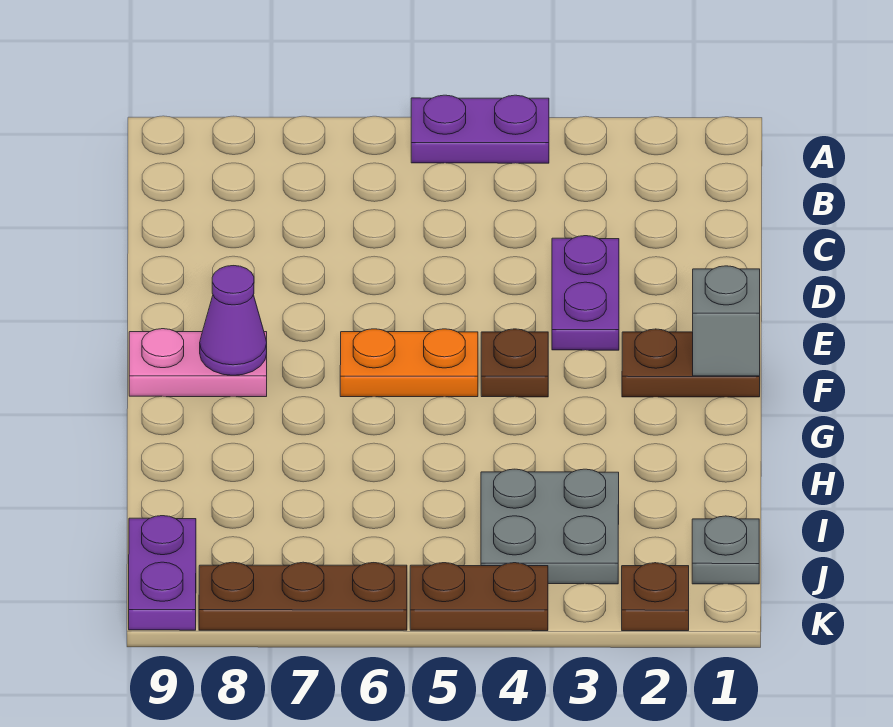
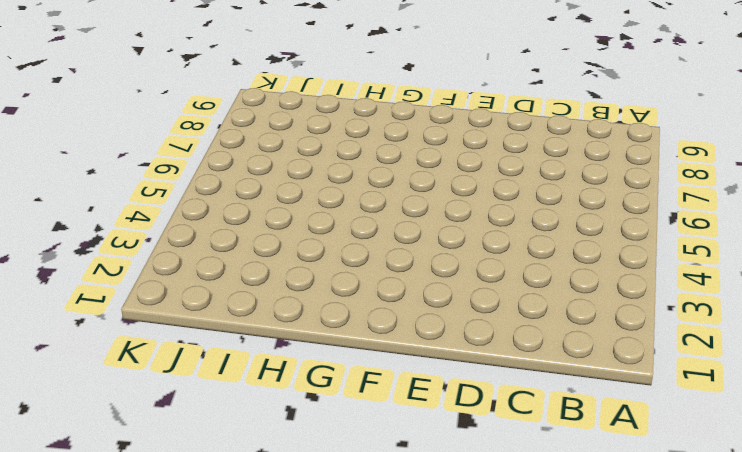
none -> purple plate A4:A5 level 1
none -> purple plate D3:E3 level 1
none -> brown plate F1:F2 level 1

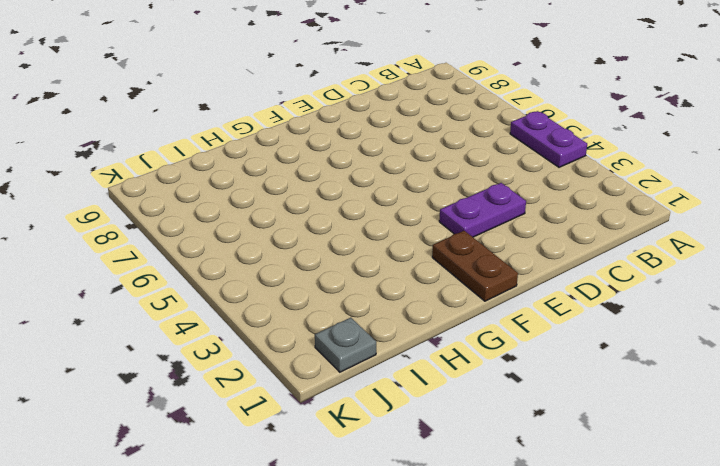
none -> brown plate F4 level 1
none -> orange plate F5:F6 level 1
none -> pink plate F8:F9 level 1

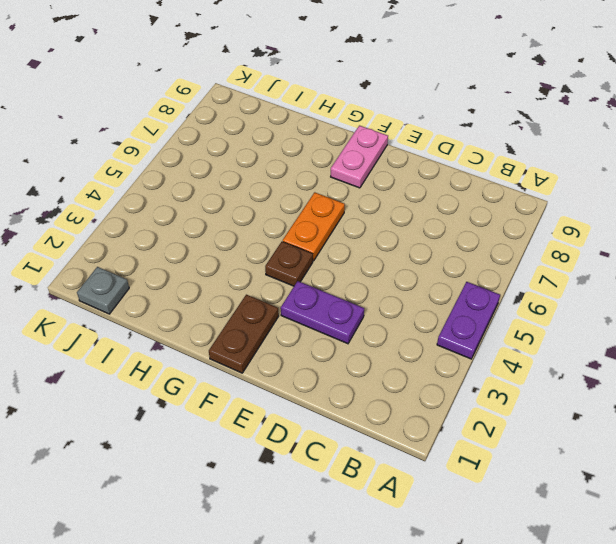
none -> grey plate I3:J4 level 1
none -> purple plate J9:K9 level 1
none -> brown plate K2 level 1

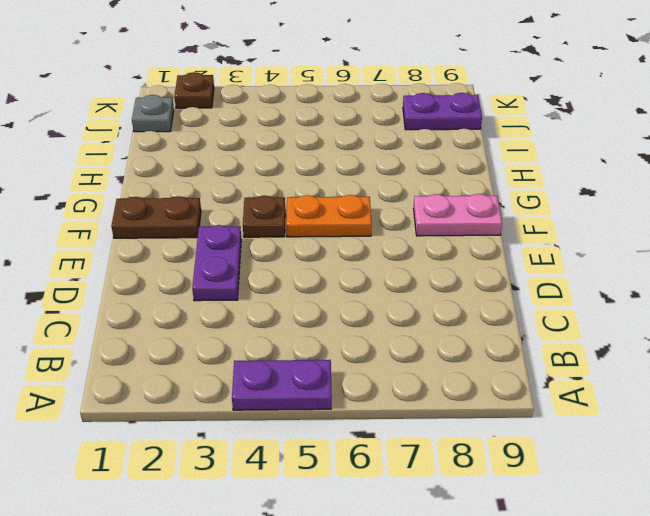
purple plate J8:J9 level 1 -> purple plate J9:K9 level 1
none -> grey plate I3:J4 level 1
none -> brown plate K4:K5 level 1
none -> brown plate K6:K8 level 1

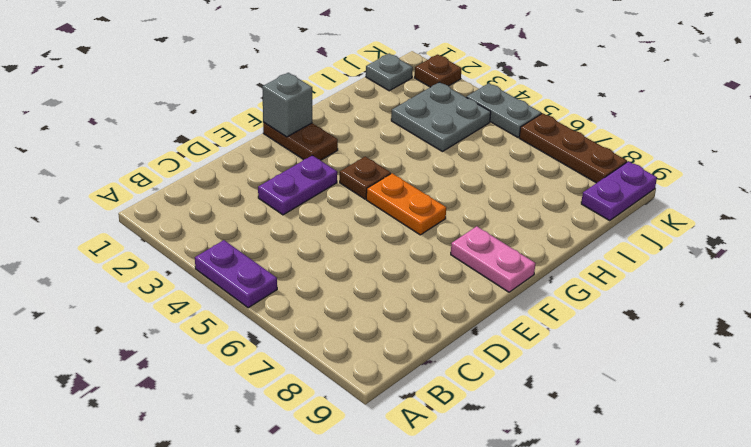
grey plate K4:K5 level 1 -> brown plate K4:K5 level 1
none -> purple cone F8 level 2

